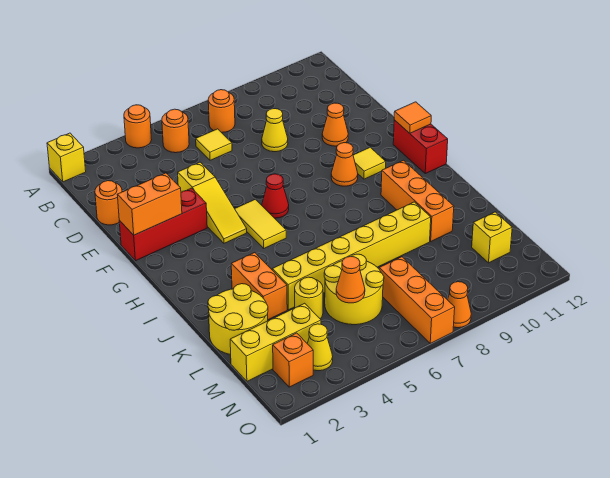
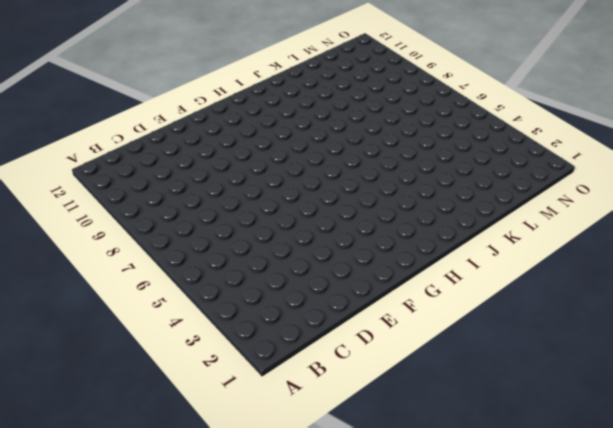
none -> yellow brick A1 level 1
none -> orange round brick A4 level 1
none -> orange round brick B5 level 1
none -> orange round brick B7 level 1

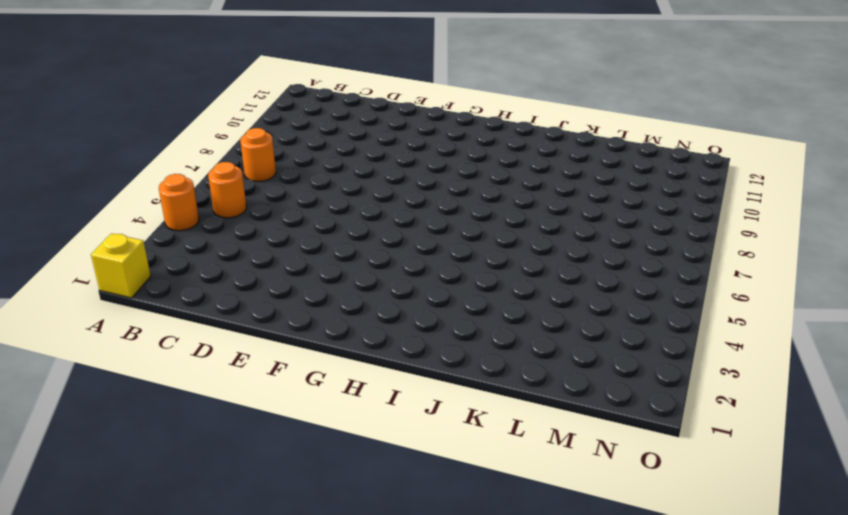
none -> yellow tile C6 level 1
none -> orange round brick D1 level 1
none -> yellow cone D8 level 1
none -> yellow slope E4:G4 level 1 top E

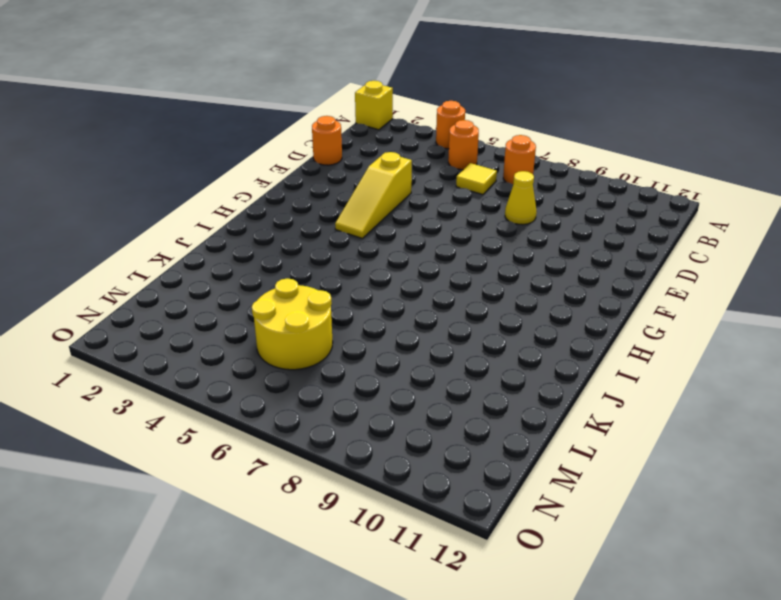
none -> orange cone E10 level 1
none -> red brick F1:F3 level 1
none -> yellow tile G5:H5 level 1
none -> red cone G6 level 1

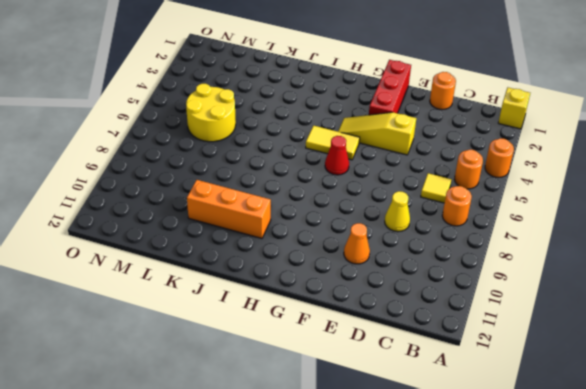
none -> orange cone G9 level 1
none -> yellow tile G10 level 1
none -> red brick G12:H12 level 1
none -> orange brick J3:K3 level 1

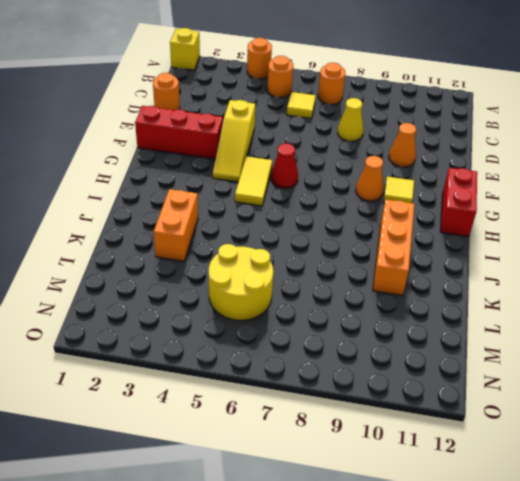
none -> yellow round brick K1:L2 level 1
none -> yellow brick K4:K9 level 1
none -> yellow round brick L4 level 1
none -> yellow brick M1:M3 level 1

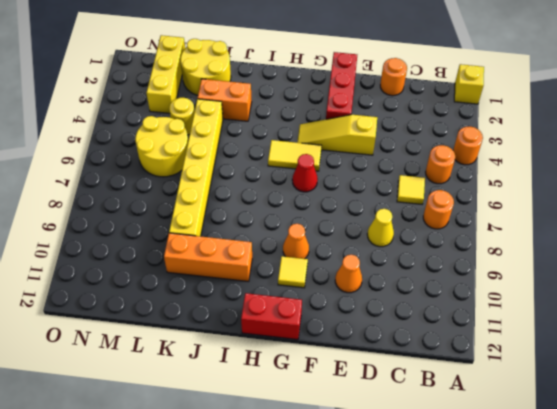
none -> orange brick M7:O7 level 1
none -> yellow brick M11 level 1
none -> orange brick N2 level 1
none -> yellow cone N3 level 1

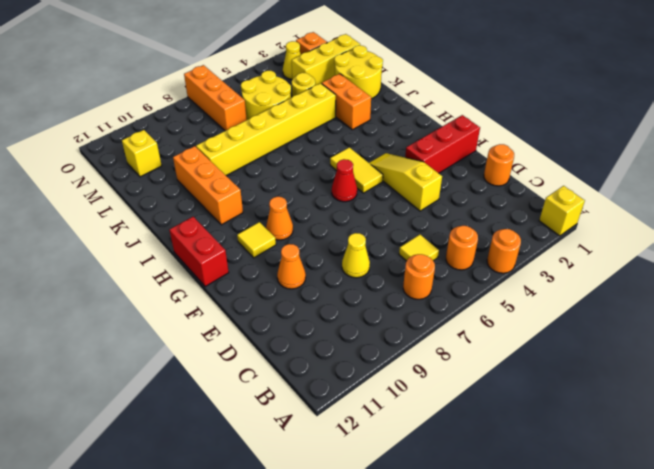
none -> orange cone O8 level 1
none -> orange brick F1:F2 level 2
none -> orange tile G12 level 2
none -> orange cone M5 level 2

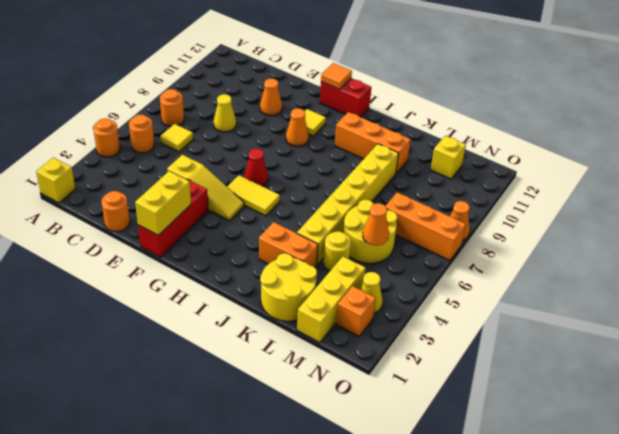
yellow brick F1:F2 level 2 -> orange brick F1:F2 level 2

